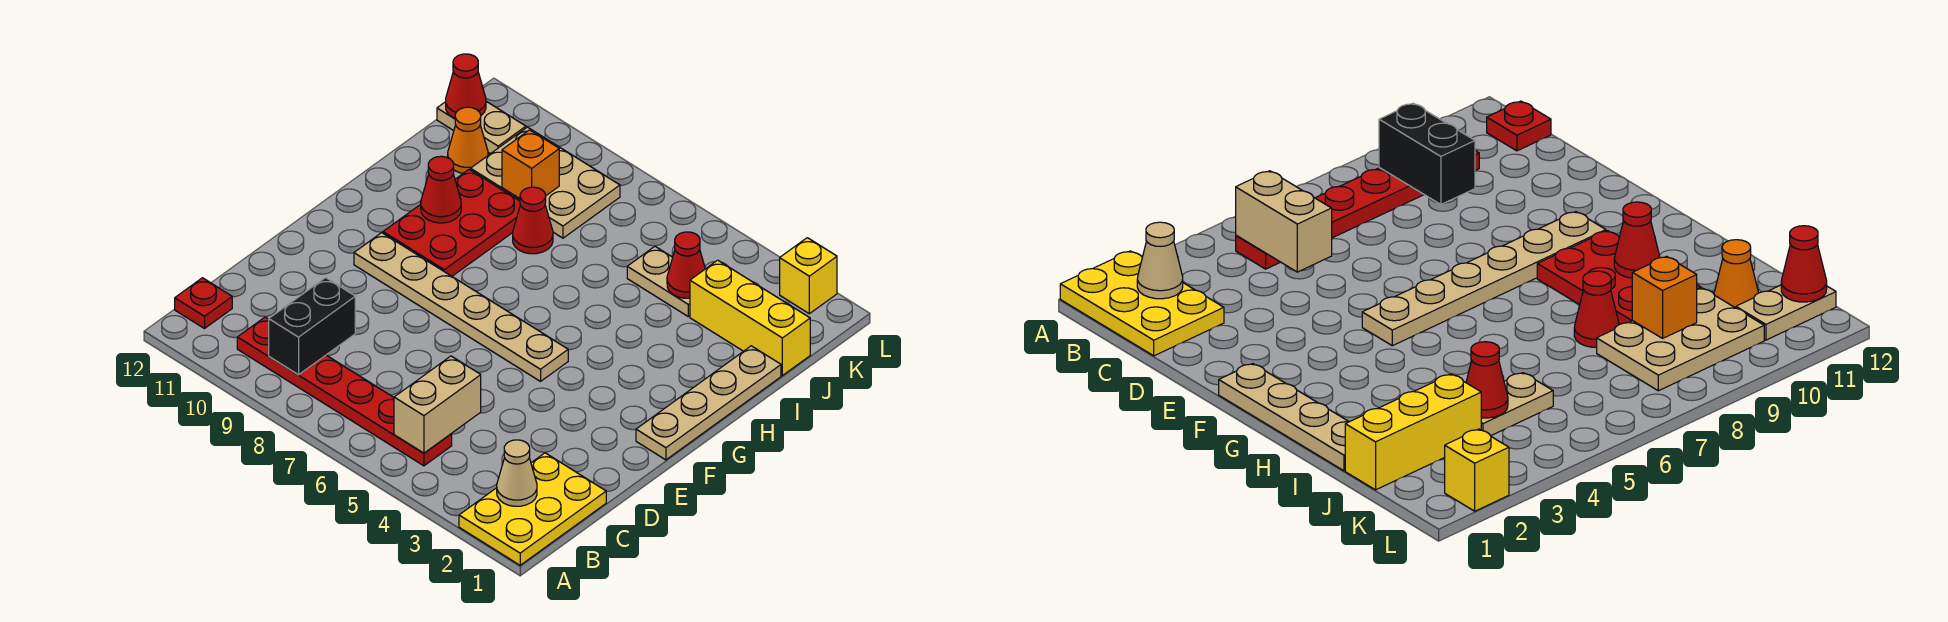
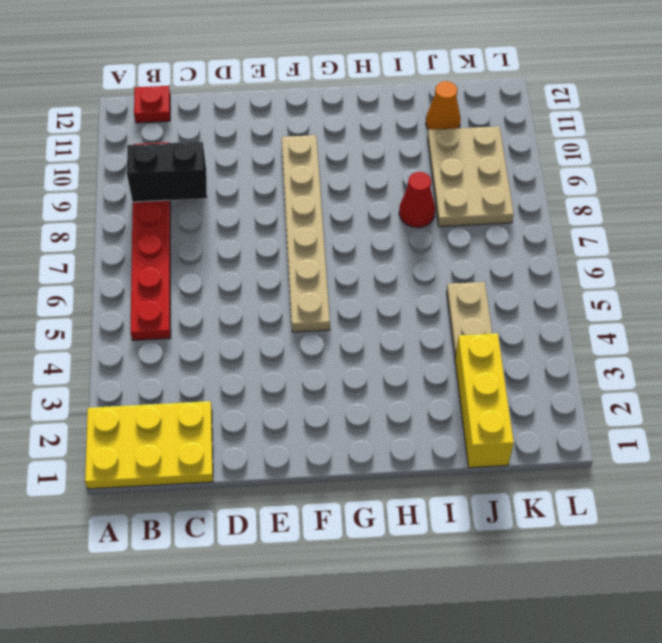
none -> tan plate F1:I1 level 1
none -> red plate G9:I10 level 1
none -> tan plate K11:K12 level 1

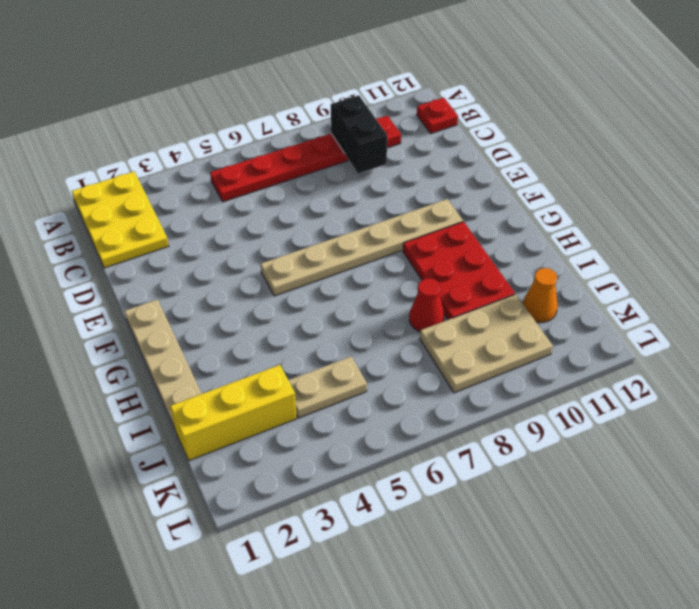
none -> tan plate K11:K12 level 1
none -> yellow brick L2 level 1
none -> tan cone B2 level 2

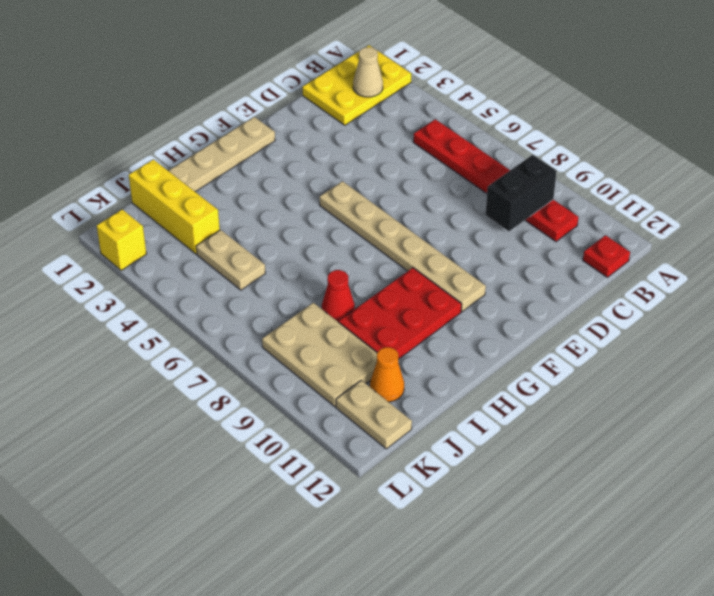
none -> tan brick B5:C5 level 2
none -> red cone H10 level 2
none -> red cone J4 level 2

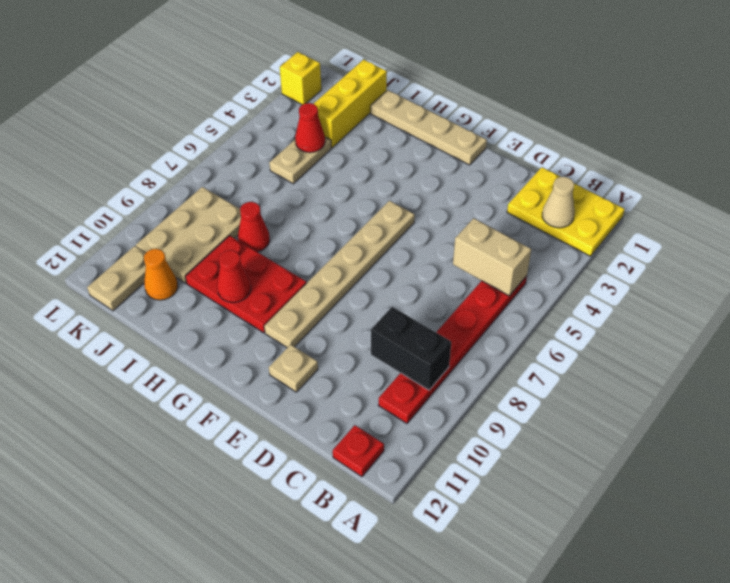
tan plate E11 level 1 -> none
none -> orange brick J9 level 2
none -> red cone K12 level 2

